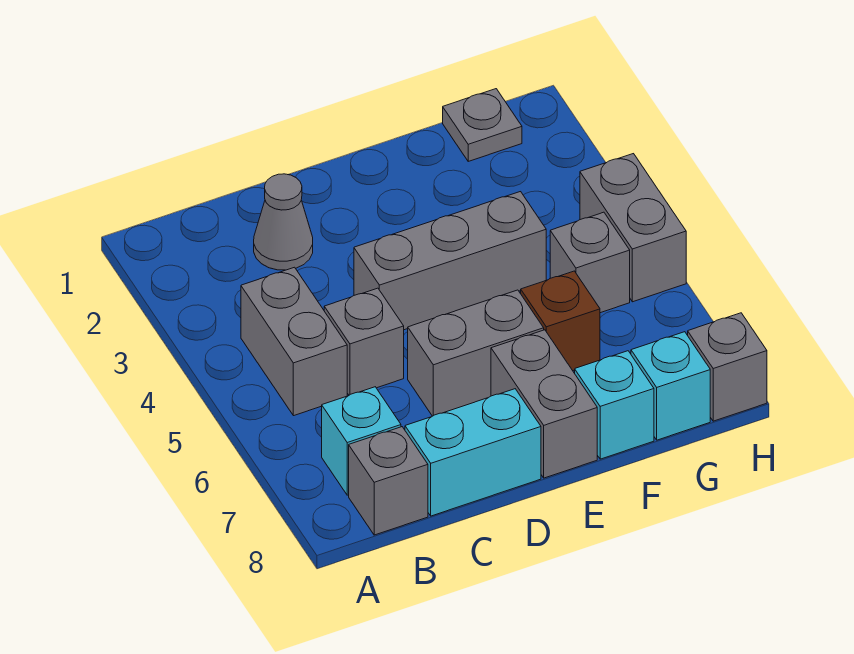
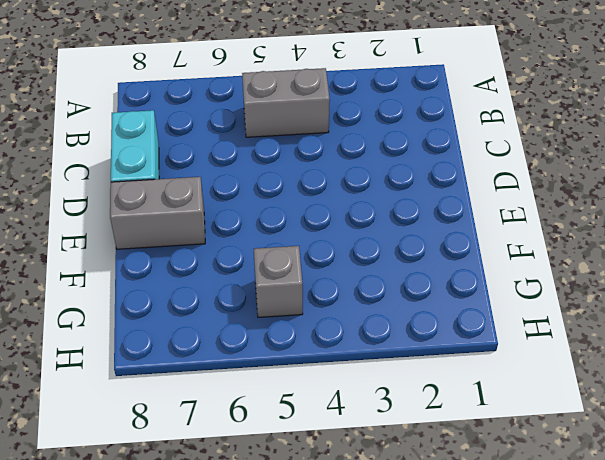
none -> cyan brick B7 level 1
none -> grey brick B8 level 1
none -> grey cone C2 level 1

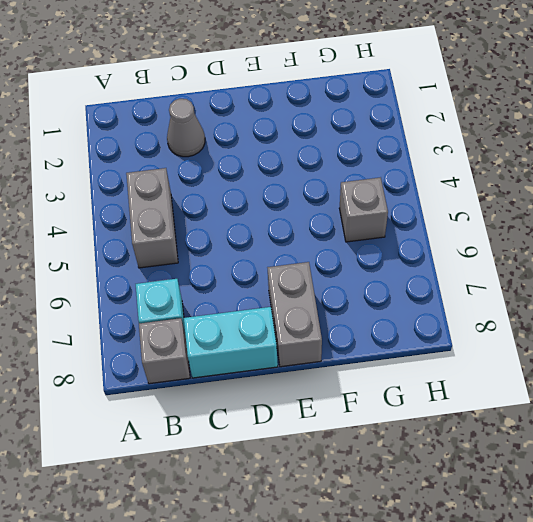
none -> grey brick C5 level 1
none -> grey brick D4:F4 level 1
none -> grey brick D6:E6 level 1

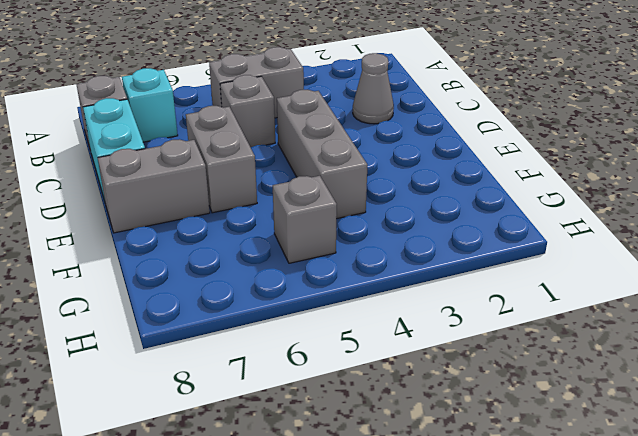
none -> brown brick F6 level 1
none -> cyan brick F8 level 1
none -> grey plate G1 level 1

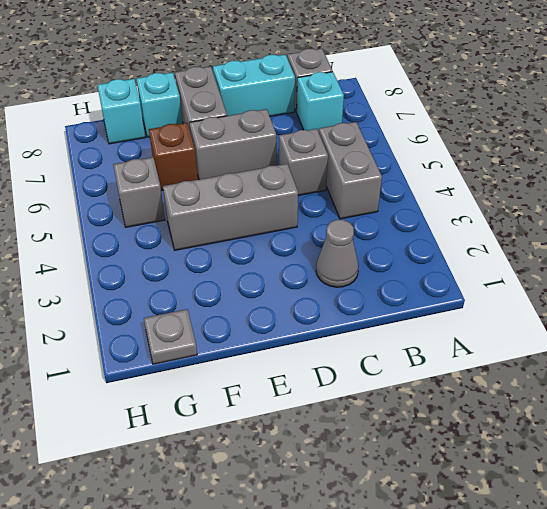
none -> grey brick H4:H5 level 1
none -> grey brick H8 level 1

